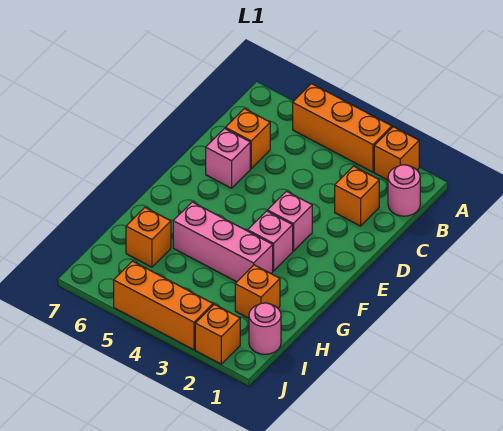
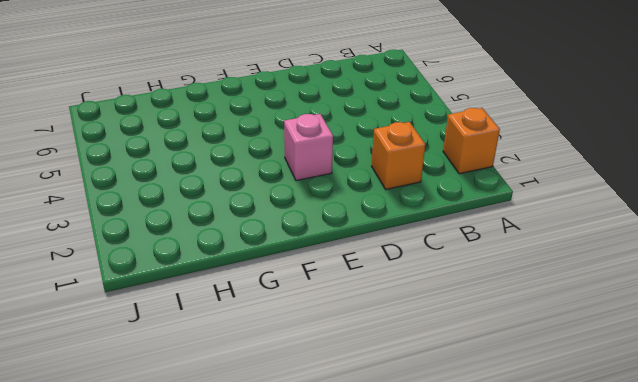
none -> orange brick A3:A5 level 1
none -> pink round brick B1 level 1
none -> orange brick C6 level 1

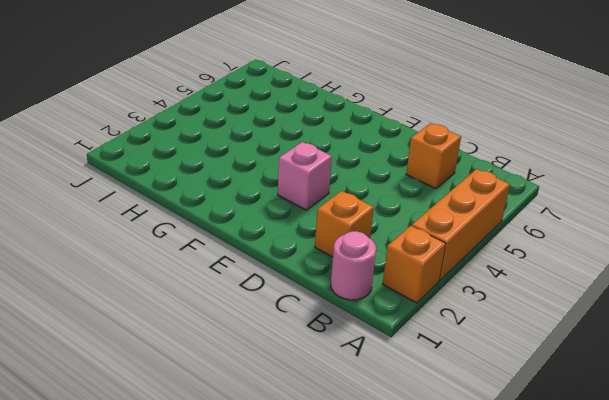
none -> pink brick D6 level 1
none -> pink brick F3 level 1
none -> pink brick G3:G5 level 1

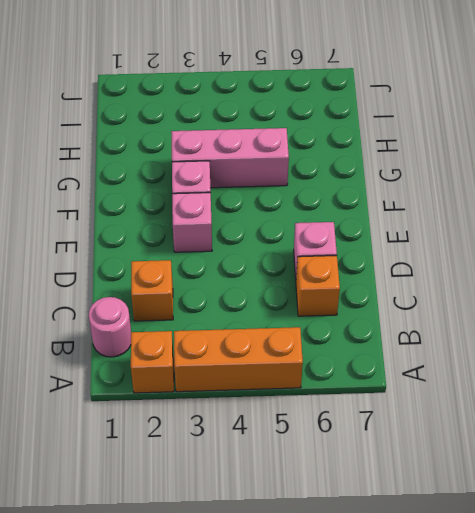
none -> orange brick H2 level 1
none -> orange brick H6 level 1
none -> pink round brick I1 level 1

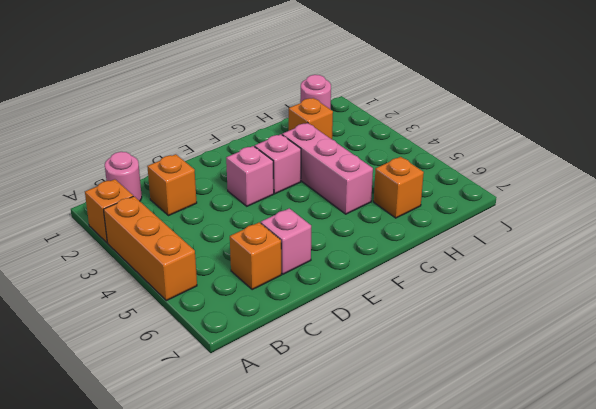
none -> orange brick J2 level 1
none -> orange brick J3:J5 level 1

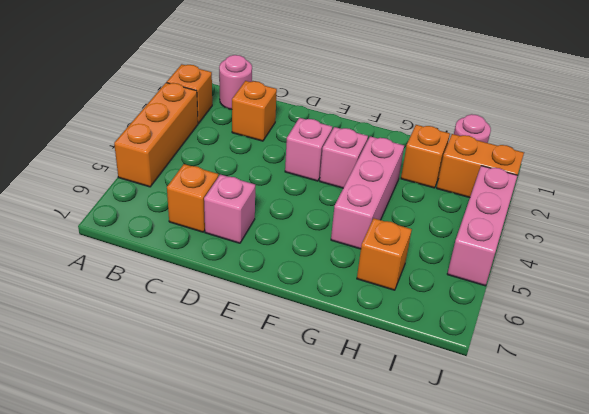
orange brick I2:J2 level 1 -> orange brick J2 level 1
pink brick J3:J5 level 1 -> orange brick J3:J5 level 1

